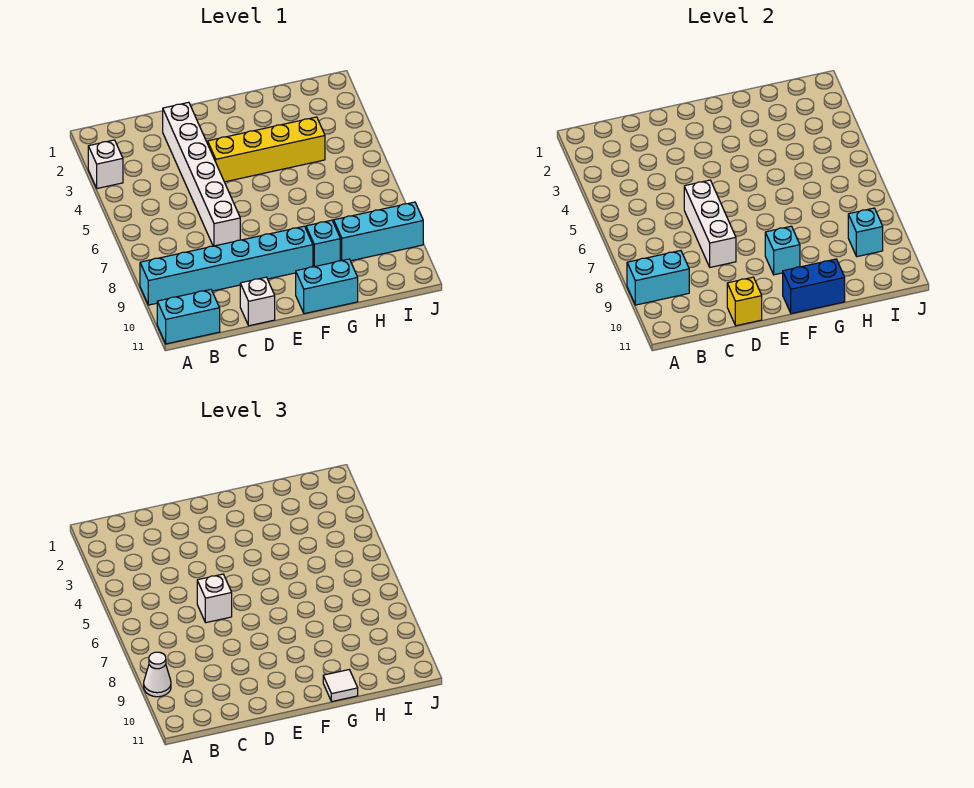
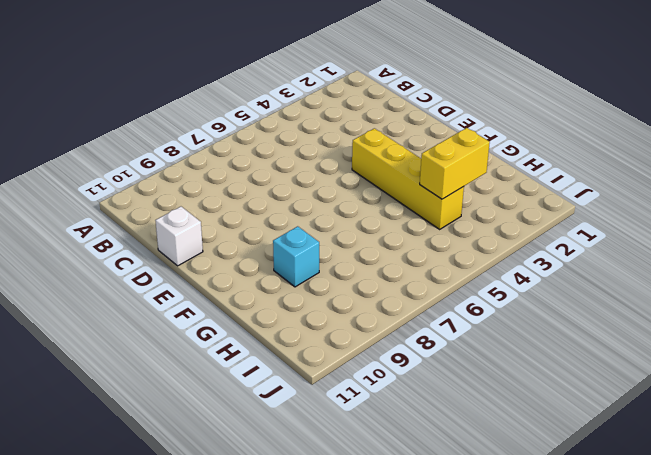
yellow brick H3:H4 level 2 -> none
none -> white brick A3 level 1
none -> cyan brick A9:F9 level 1
none -> cyan brick A11:B11 level 1

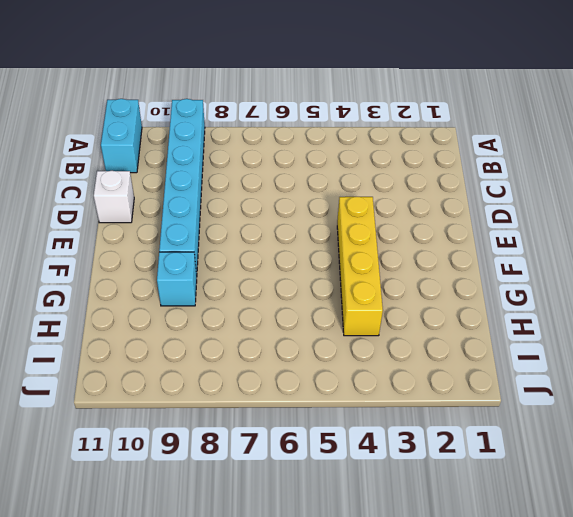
none -> white brick A3 level 1
none -> white brick D2:D7 level 1
none -> cyan brick F11:G11 level 1

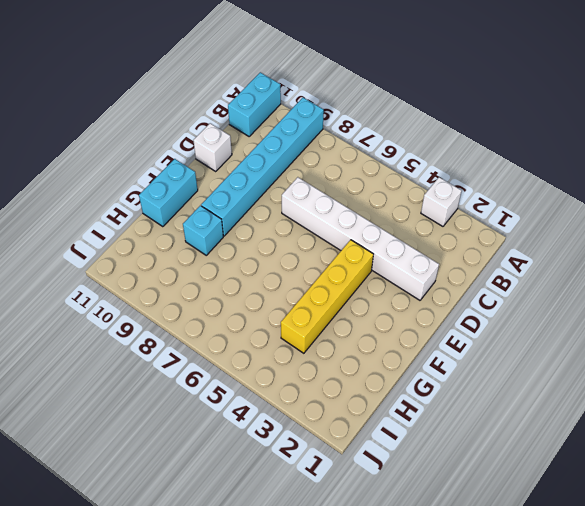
none -> cyan brick H9:J9 level 1
none -> cyan brick A9:B9 level 2
none -> white brick D6:D8 level 2

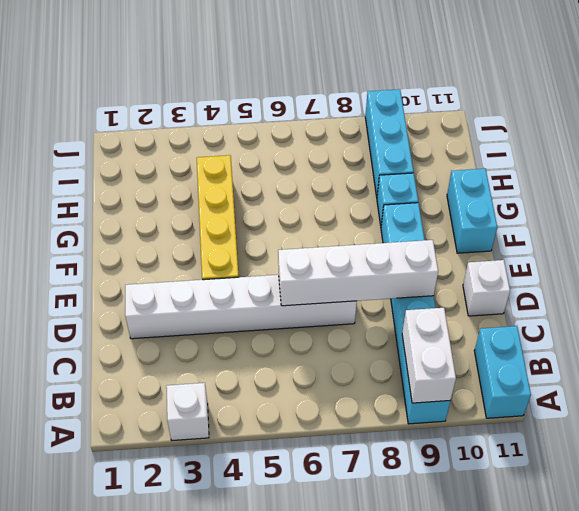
white brick A9:B9 level 2 -> cyan brick A9:B9 level 2
white brick D6:D9 level 2 -> white brick D6:D8 level 2
none -> yellow brick D11 level 2
none -> cyan brick F9 level 2
none -> blue brick F11:G11 level 2

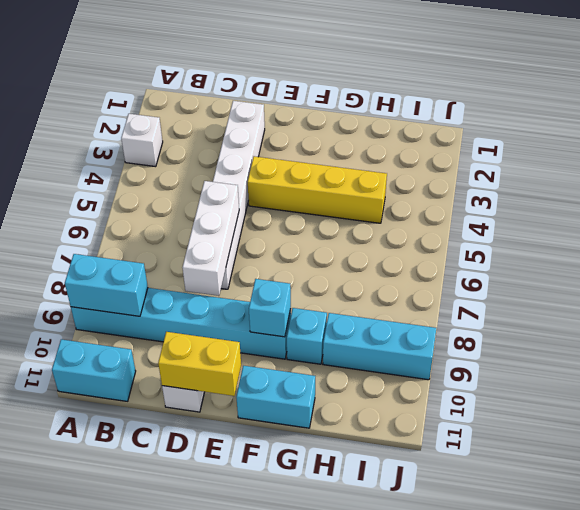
yellow brick D11:E11 level 2 -> yellow brick D11 level 2
none -> blue brick F11:G11 level 2
none -> cyan brick I9 level 2
none -> white cone A9 level 3

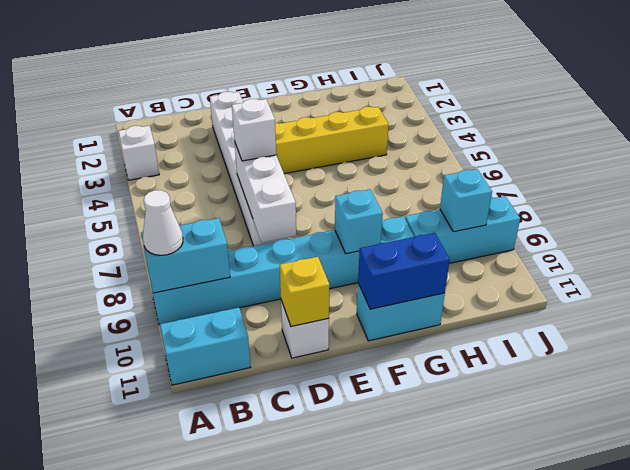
none -> white tile G11 level 3

